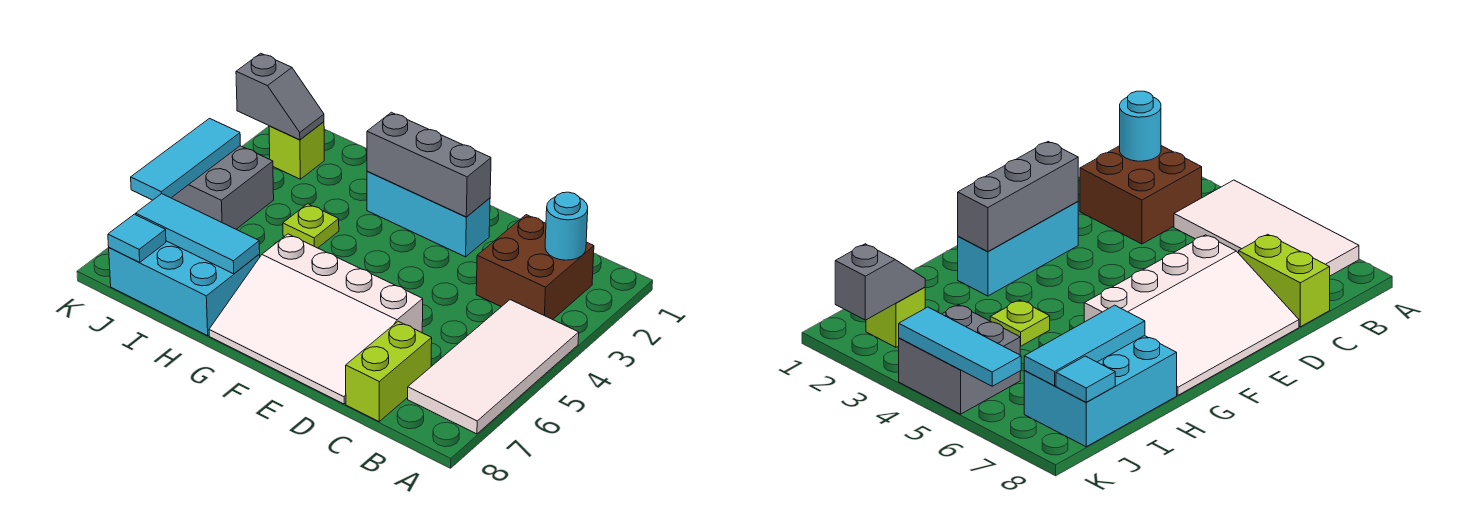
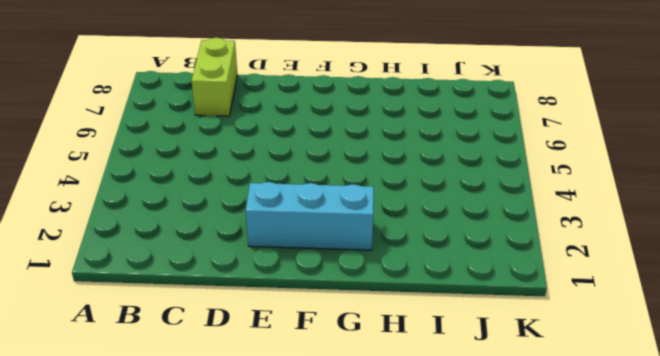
none -> white tile A4:B7 level 1
none -> brown brick B2:C3 level 1
none -> white slope D6:G8 level 1 top 6

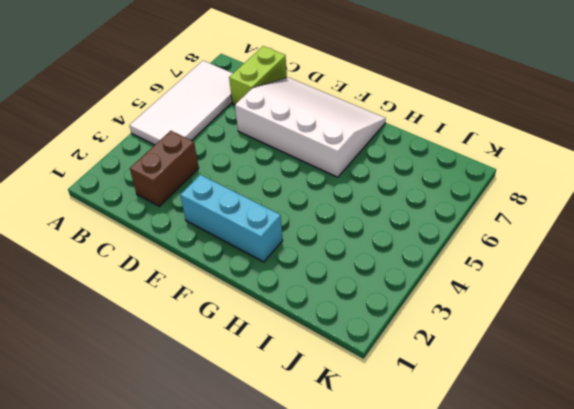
brown brick C2:C3 level 1 -> brown brick B2:C3 level 1
none -> lime plate H4 level 1
none -> cyan brick H7:J8 level 1
none -> lime brick J2 level 1

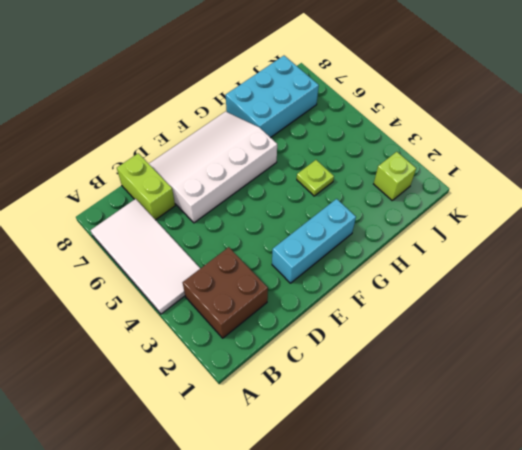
none -> grey brick J4:K5 level 1
none -> cyan round brick B2 level 2
none -> grey brick E2:G2 level 2

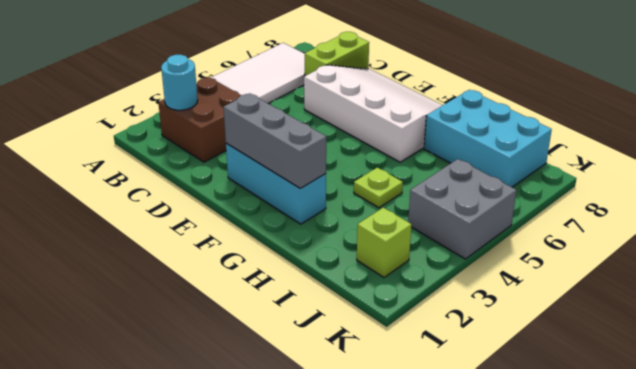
none -> cyan tile H7:J7 level 2
none -> grey slope J2:K2 level 2 top K
none -> cyan tile J8 level 2

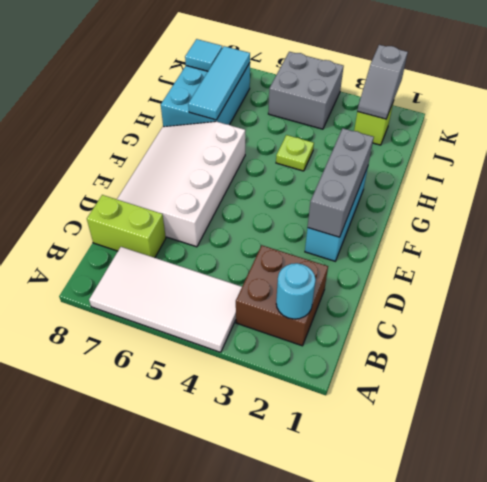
none -> cyan tile K4:K6 level 2

